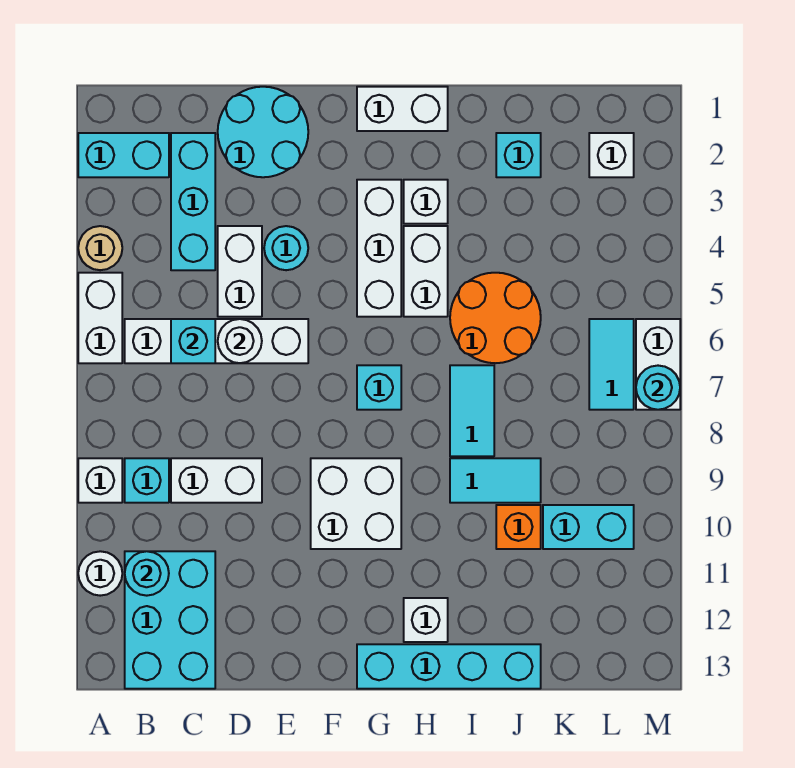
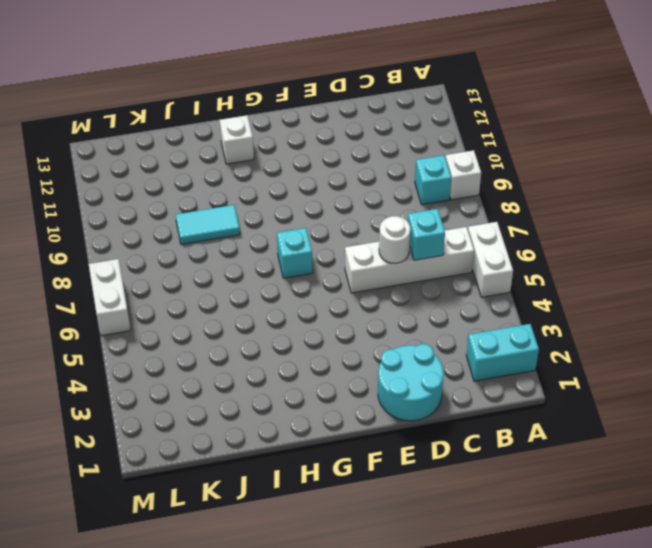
none -> tan round brick A4 level 1
none -> white round brick A11 level 1
none -> cyan brick B11:C13 level 1
none -> cyan brick C2:C4 level 1

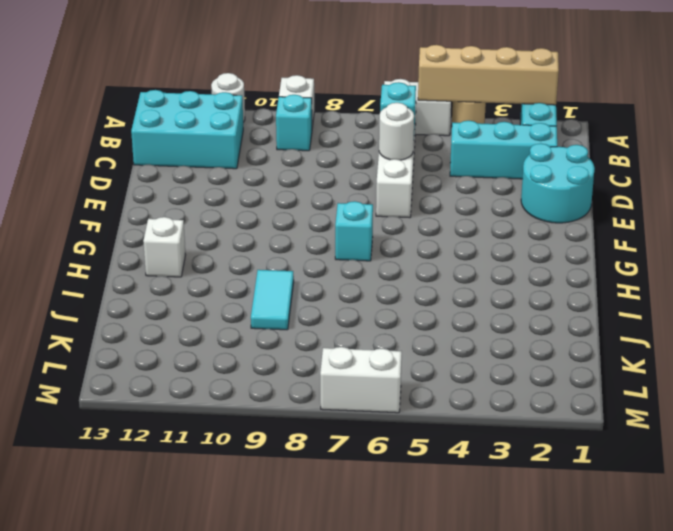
tan brick A2:A5 level 2 -> none
none -> white brick C9:D9 level 1
none -> white brick D4:D5 level 1
none -> cyan round brick E4 level 1
none -> white brick F9:G10 level 1

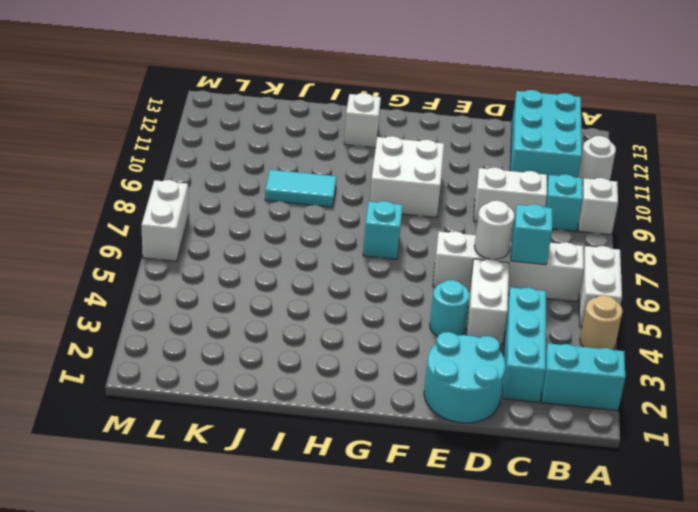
none -> white brick G1:H1 level 1
none -> white brick G3:G5 level 1
none -> cyan brick G13:J13 level 1
none -> white brick H3 level 1

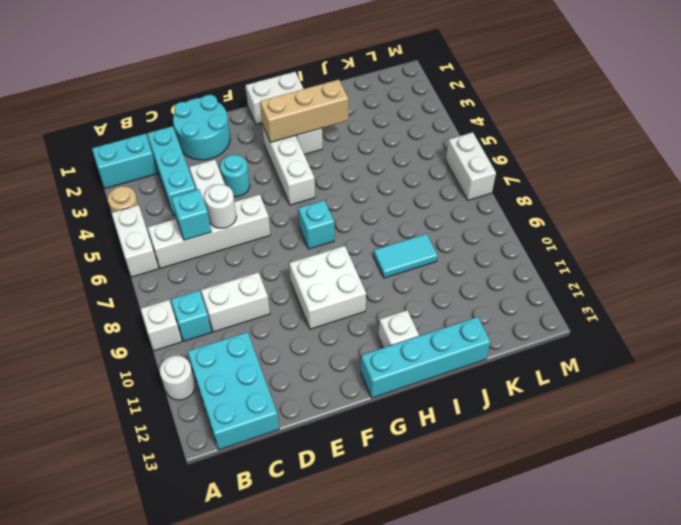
tan brick G3:I3 level 2 -> none
none -> white brick H4:H5 level 1
none -> orange round brick I5:J6 level 1
none -> cyan tile I7:I8 level 1
none -> cyan brick J2 level 1

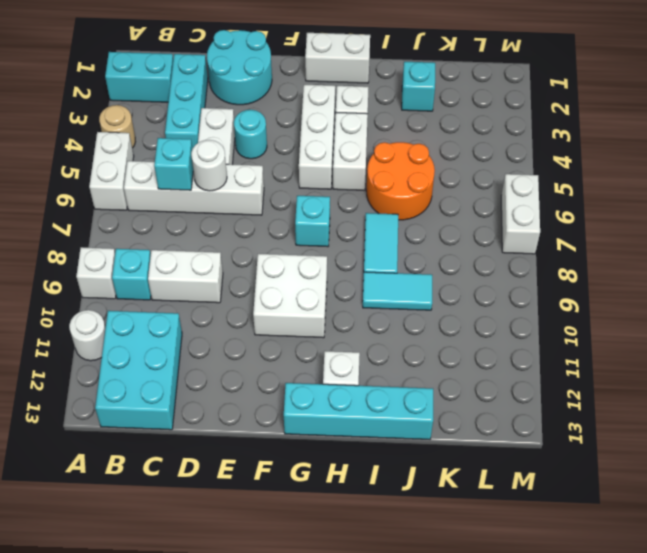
none -> orange brick J10 level 1
none -> cyan brick K10:L10 level 1
none -> white brick L2 level 1
none -> cyan tile L6:L7 level 1

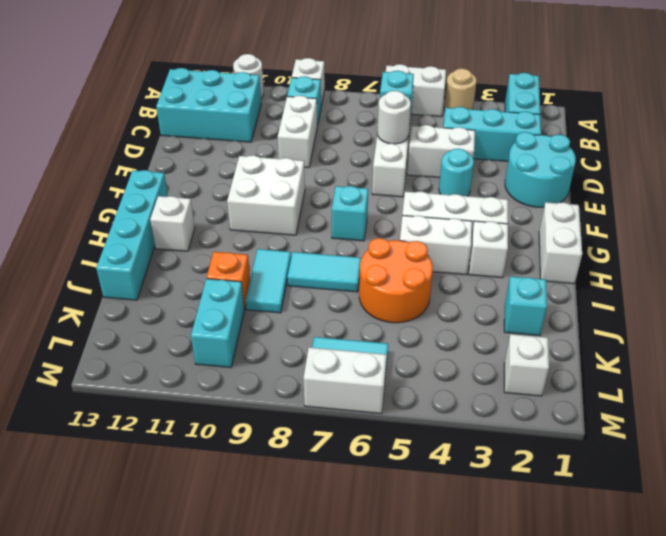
none -> cyan round brick B11 level 2
none -> cyan round brick M7 level 2

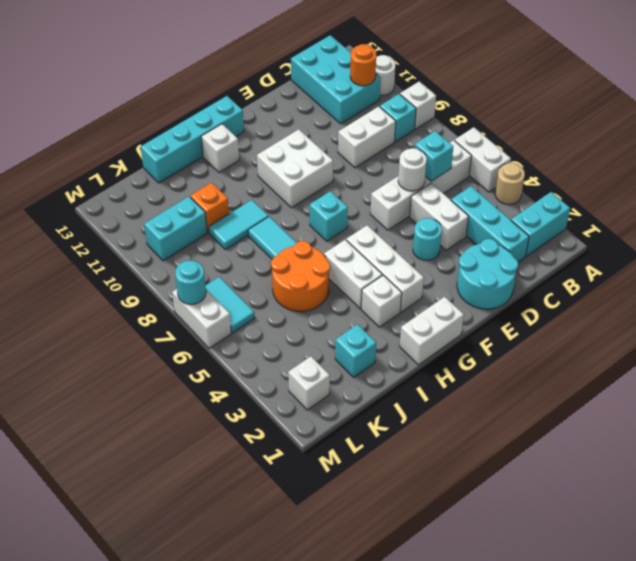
orange round brick B11 level 2 -> cyan round brick B11 level 2

